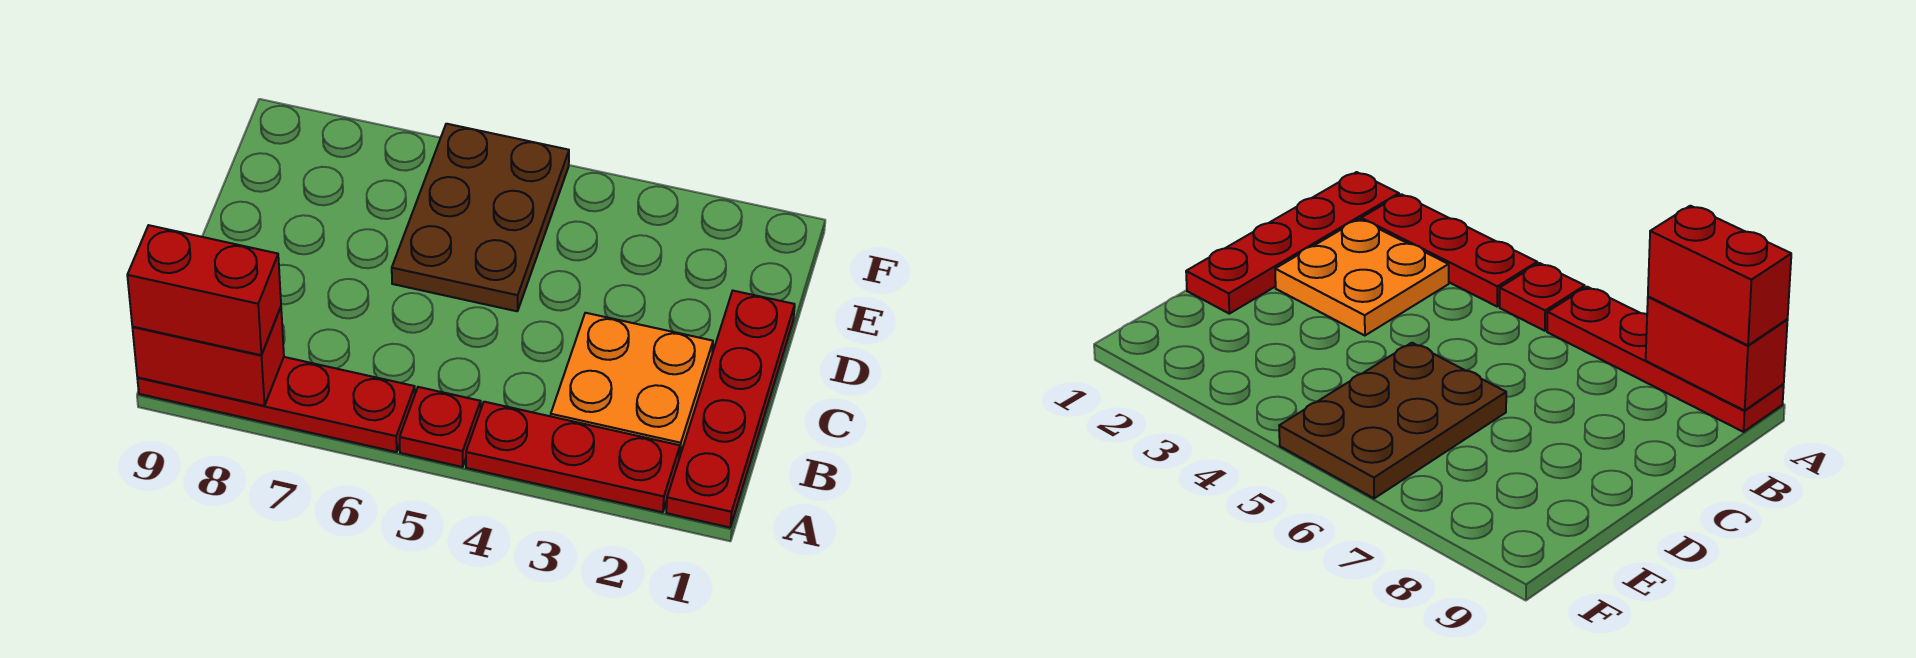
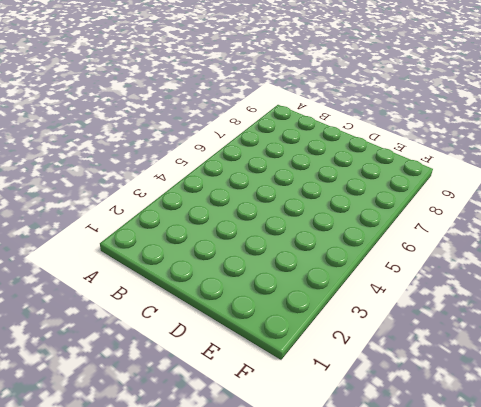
none -> red plate A1:D1 level 1
none -> red plate A2:A4 level 1

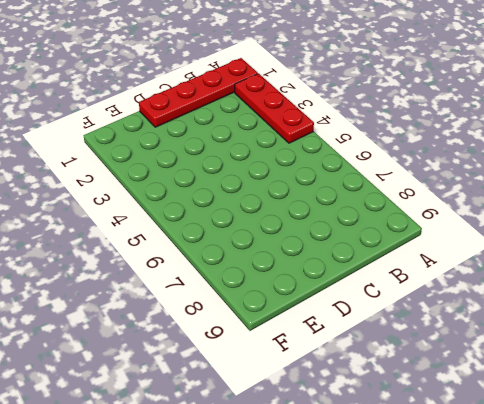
none -> red plate A5 level 1
none -> red plate A6:A9 level 1

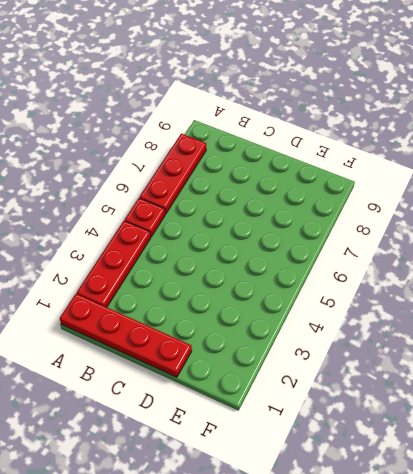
red plate A6:A8 level 1 -> red plate A6:A9 level 1
none -> orange plate B2:C3 level 1
none -> brown plate D5:F6 level 1

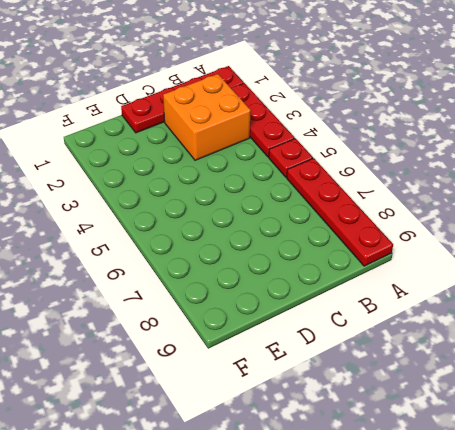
orange brick B2:C3 level 1 -> orange plate B2:C3 level 1
none -> brown plate D5:F6 level 1
none -> red brick A8:A9 level 2

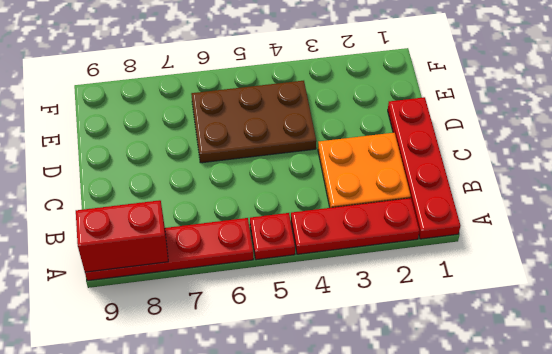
brown plate D4:E6 level 1 -> brown plate D5:F6 level 1
none -> red brick A8:A9 level 3

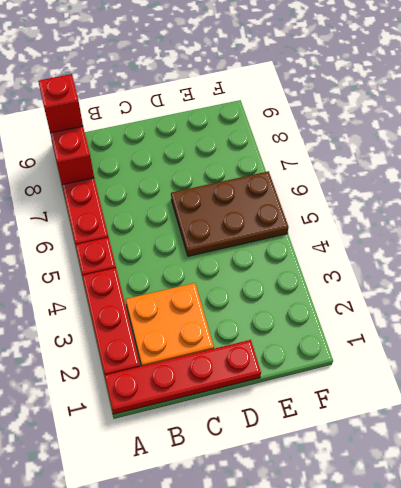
red brick A9 level 3 -> red brick A8:A9 level 3

